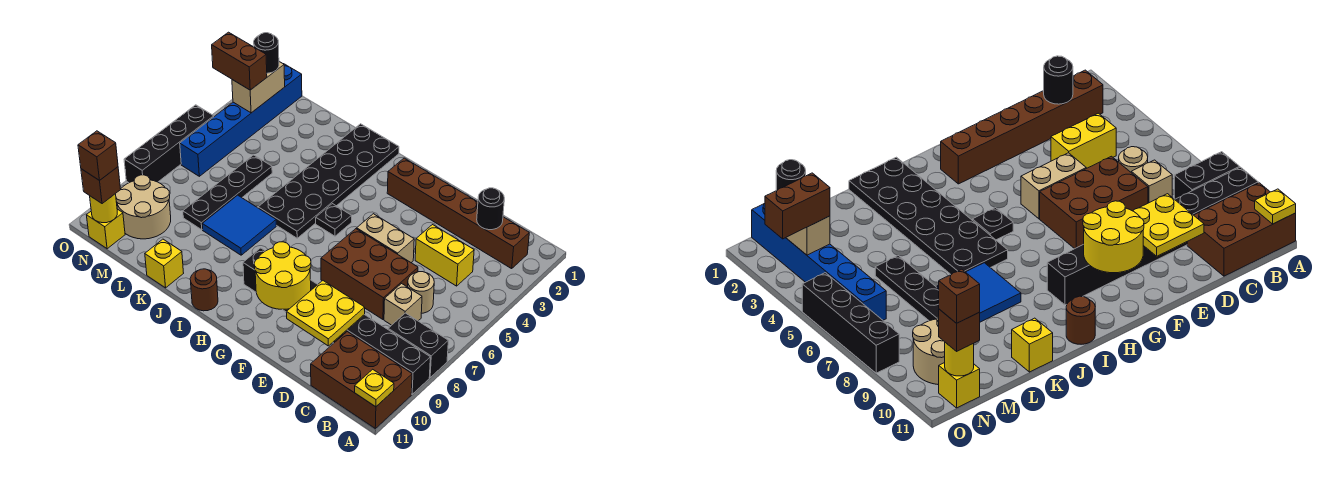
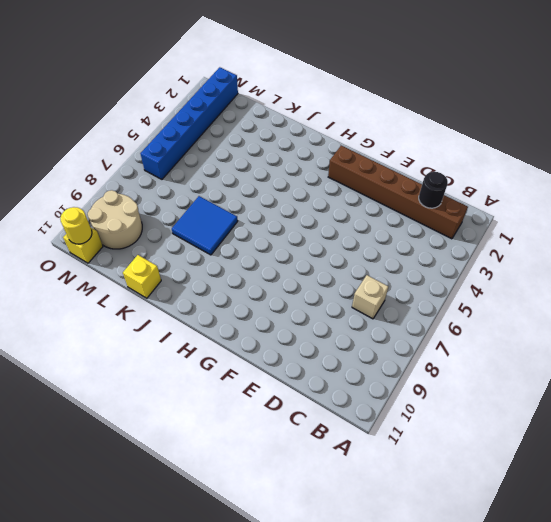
none -> black brick A8:B8 level 1
none -> black brick A9:H9 level 1
none -> brown brick A10:C11 level 1

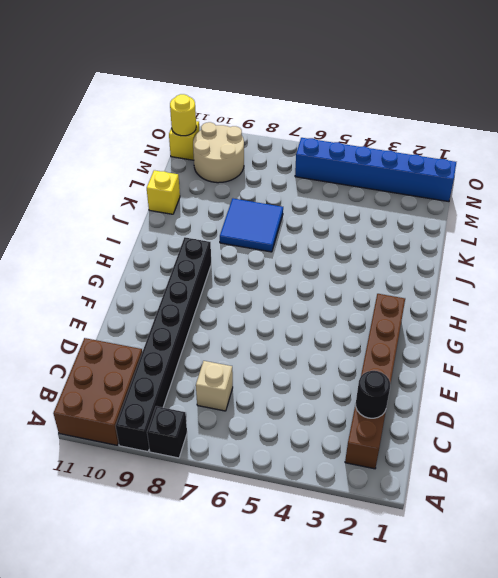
black brick A8 level 1 -> black brick A8:B8 level 1
none -> yellow brick C4:D4 level 1
none -> tan round brick C6 level 1
none -> brown brick D6:F7 level 1

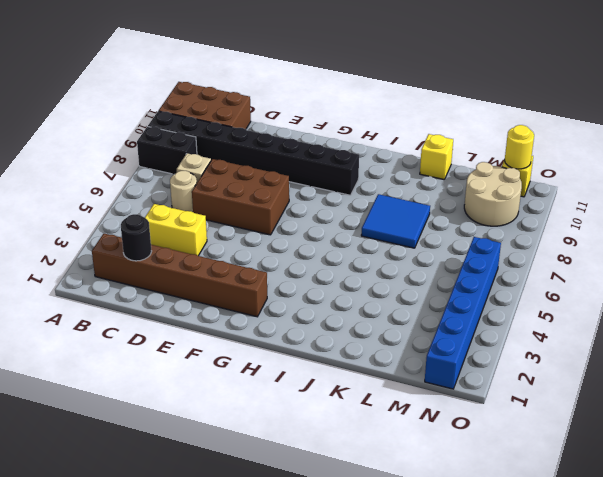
none -> tan brick E5:F5 level 1
none -> black plate H5 level 1
none -> black plate I1:J6 level 1

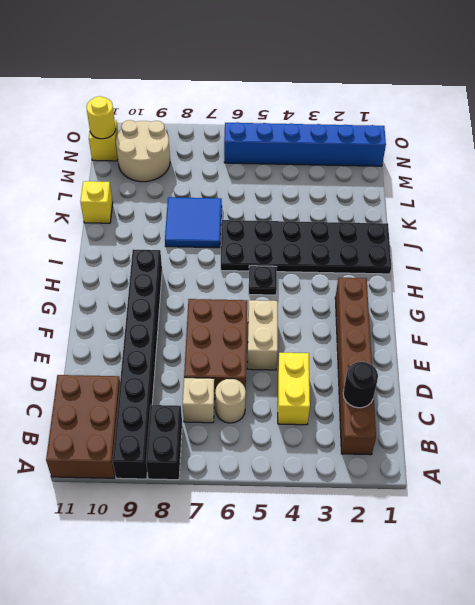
none -> brown round brick I11 level 1
none -> black plate L5:L8 level 1
none -> black brick O5:O8 level 1

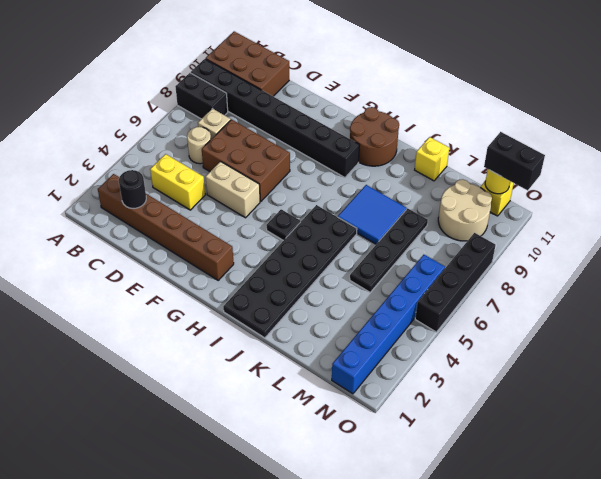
brown round brick H10:I11 level 1 -> brown round brick I11 level 1
black brick N11:O11 level 3 -> brown brick N11 level 3
none -> yellow plate A11 level 2
none -> yellow plate D9:E10 level 2
none -> yellow round brick F9:G10 level 2

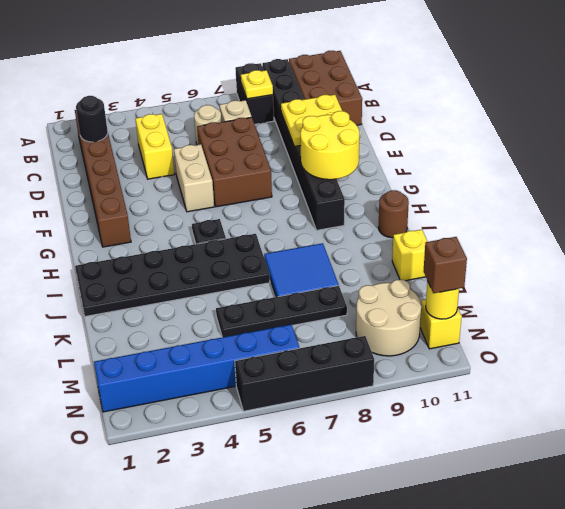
yellow plate B8 level 2 -> yellow plate A11 level 2
none -> tan brick N2:N3 level 2
none -> black round brick N2 level 3
none -> brown brick N3:O3 level 3

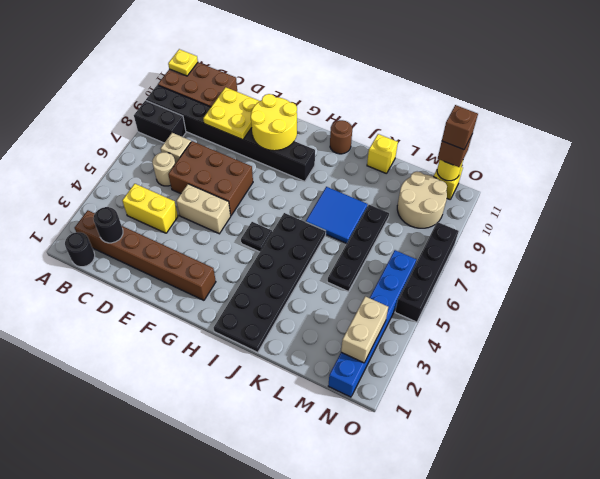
black round brick B1 level 1 -> black round brick N2 level 3
none -> brown brick N3:O3 level 3

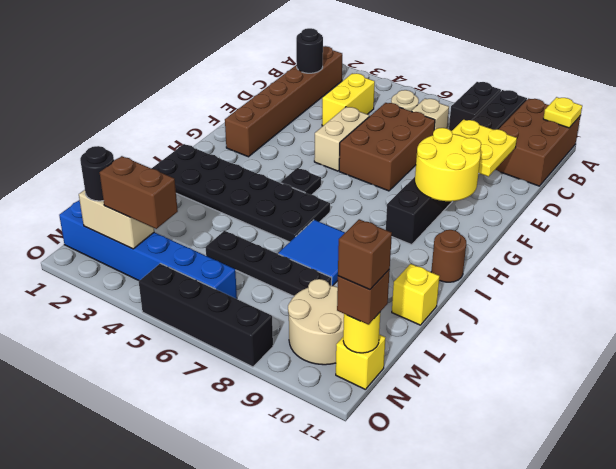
brown brick N3:N4 level 3 -> brown brick N3:O3 level 3

